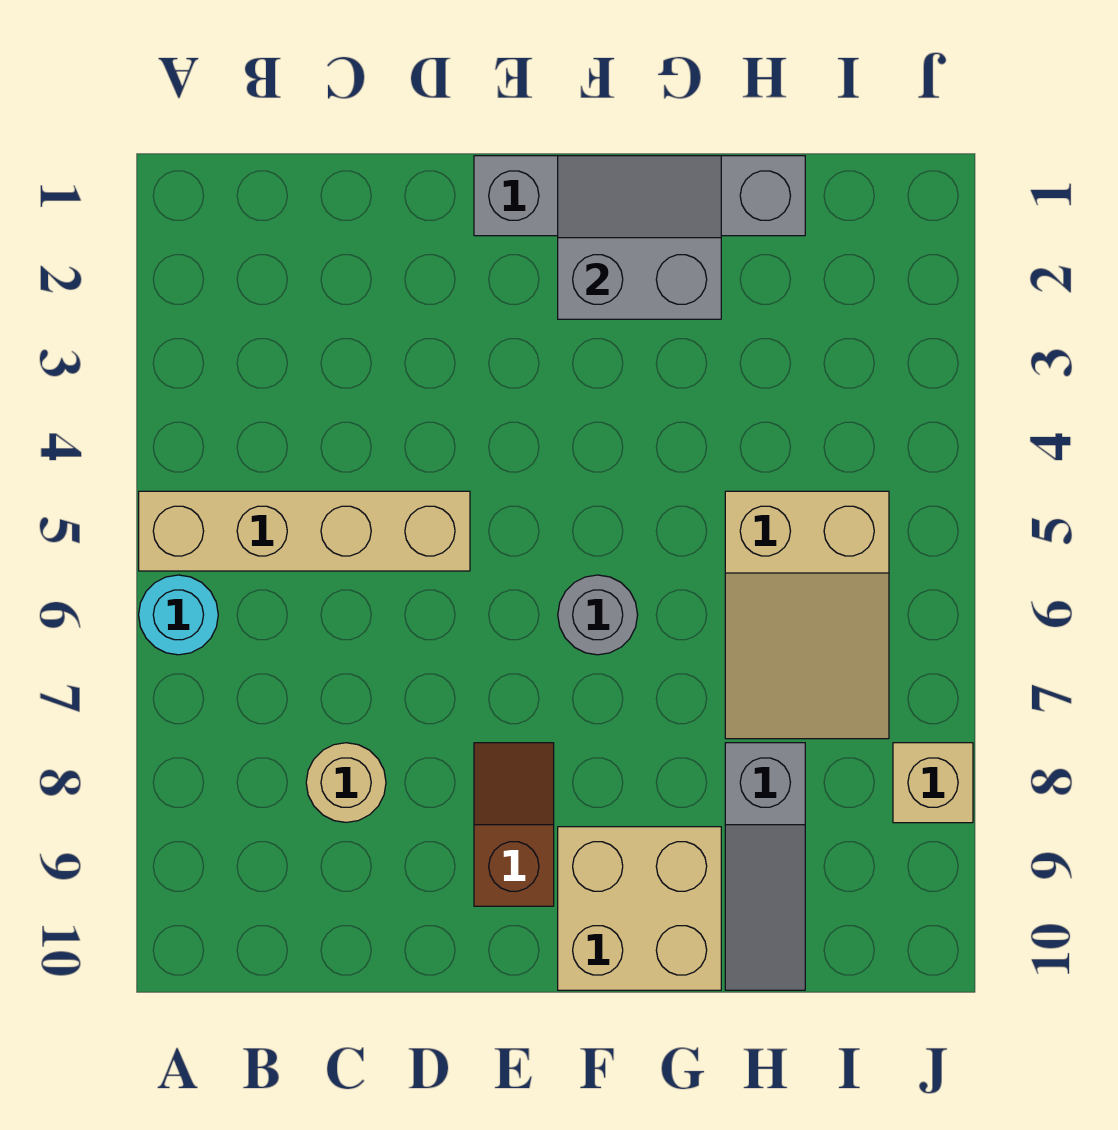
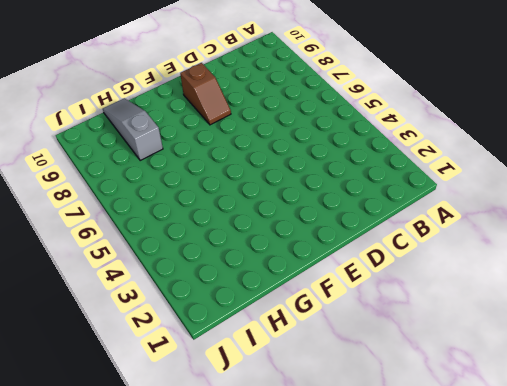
none -> tan brick A5:D5 level 1
none -> cyan round brick A6 level 1

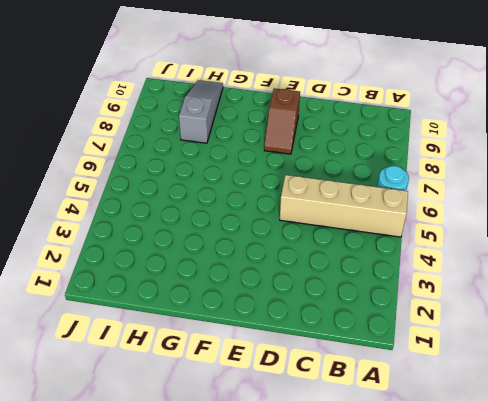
none -> tan round brick C8 level 1
none -> grey brick E1:H1 level 1

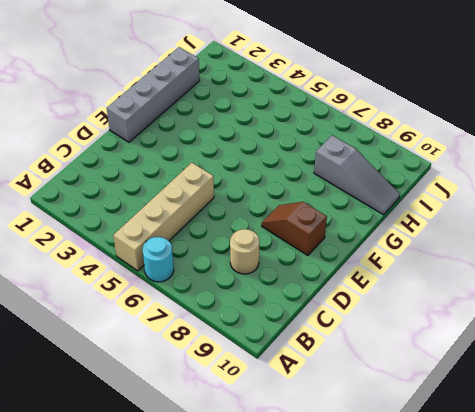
none -> grey round brick F6 level 1
none -> tan brick F9:G10 level 1

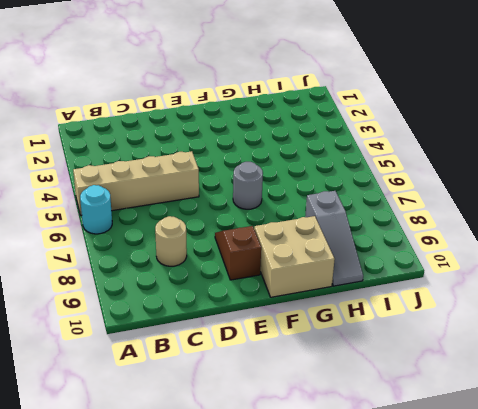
none -> grey brick E1:H1 level 1
none -> tan slope H5:I7 level 1 top 5

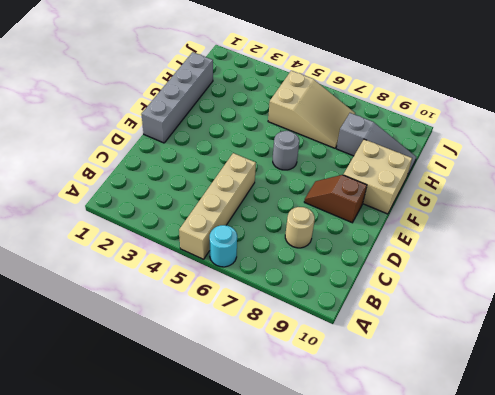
none -> tan brick J8 level 1
none -> grey slope F1:G2 level 2 top 2

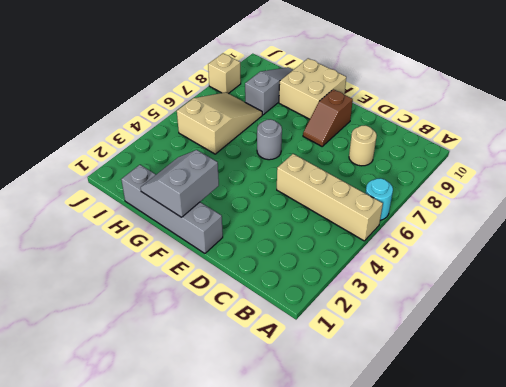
grey slope F1:G2 level 2 top F -> grey slope F1:G2 level 2 top 2

